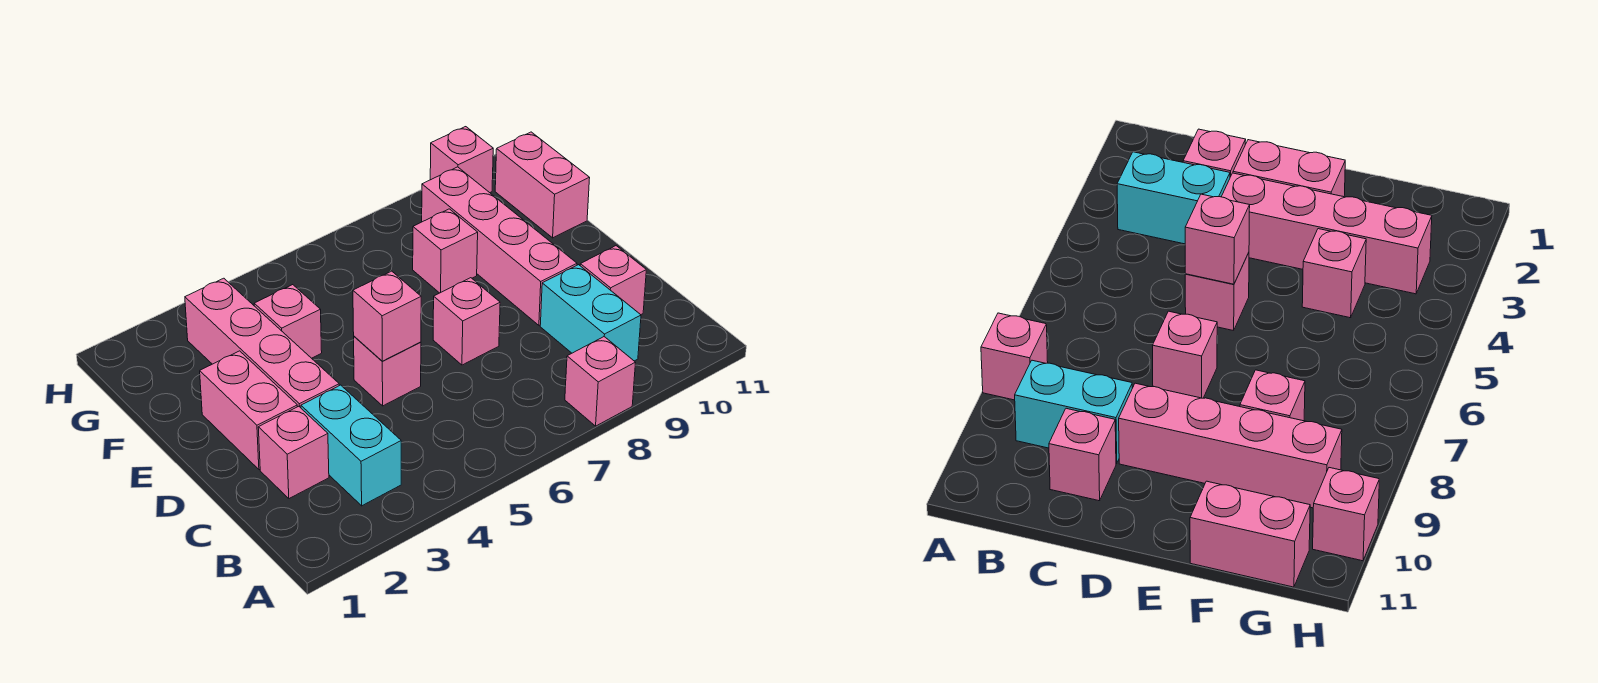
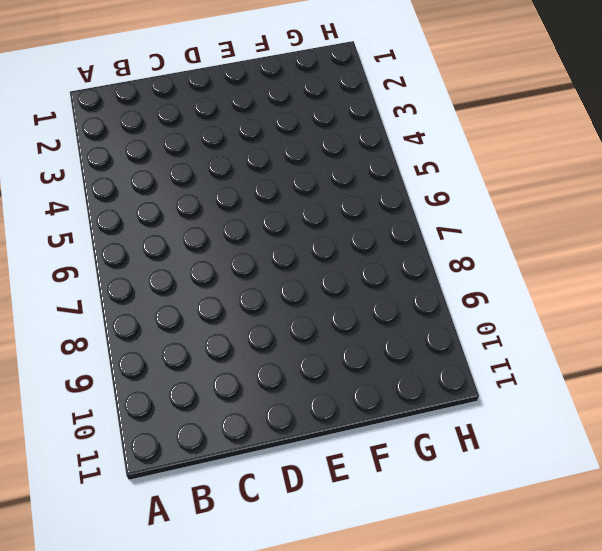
none -> pink brick A8 level 1
none -> cyan brick B3:C3 level 1
none -> cyan brick B9:C9 level 1

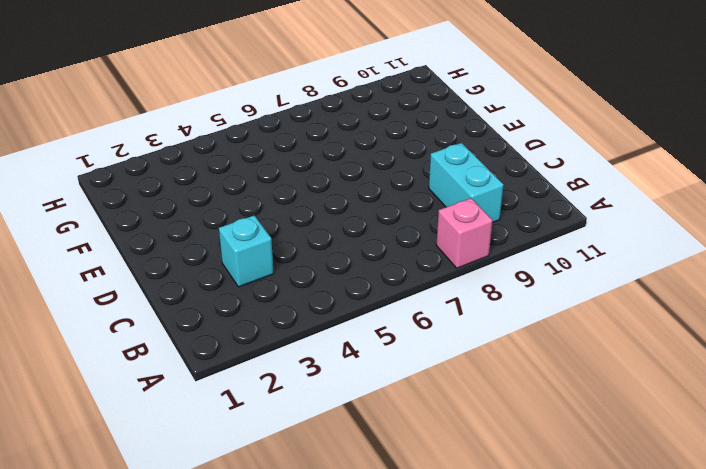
cyan brick C3 level 1 -> cyan brick B3:C3 level 1
none -> pink brick C2 level 1
none -> pink brick C10 level 1
none -> pink brick D2:E2 level 1

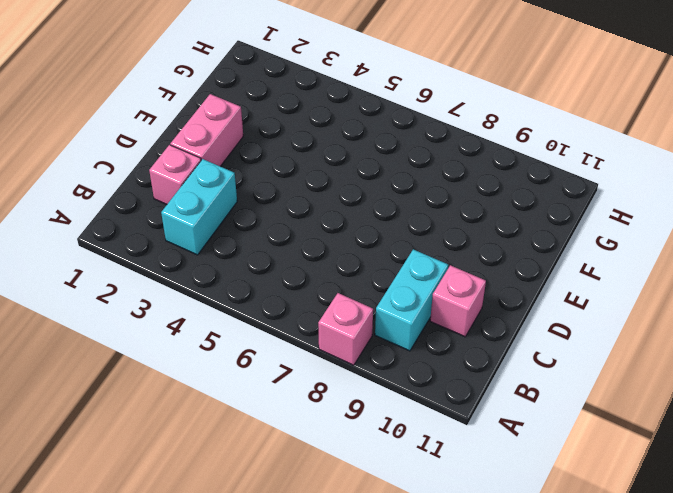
none -> pink brick D3:G3 level 1
none -> pink brick D5 level 1
none -> pink brick D7 level 1

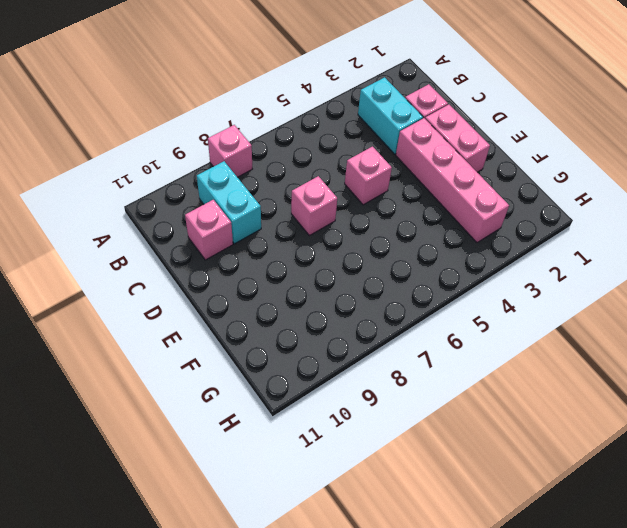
none -> pink brick D9:G9 level 1
none -> pink brick F4 level 1
none -> pink brick F8 level 1

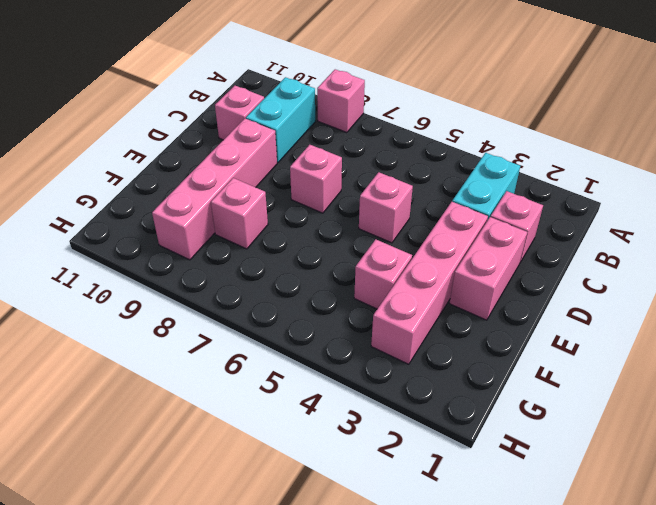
none -> pink brick F11:G11 level 1
none -> pink brick H10 level 1
none -> pink brick D5 level 2

